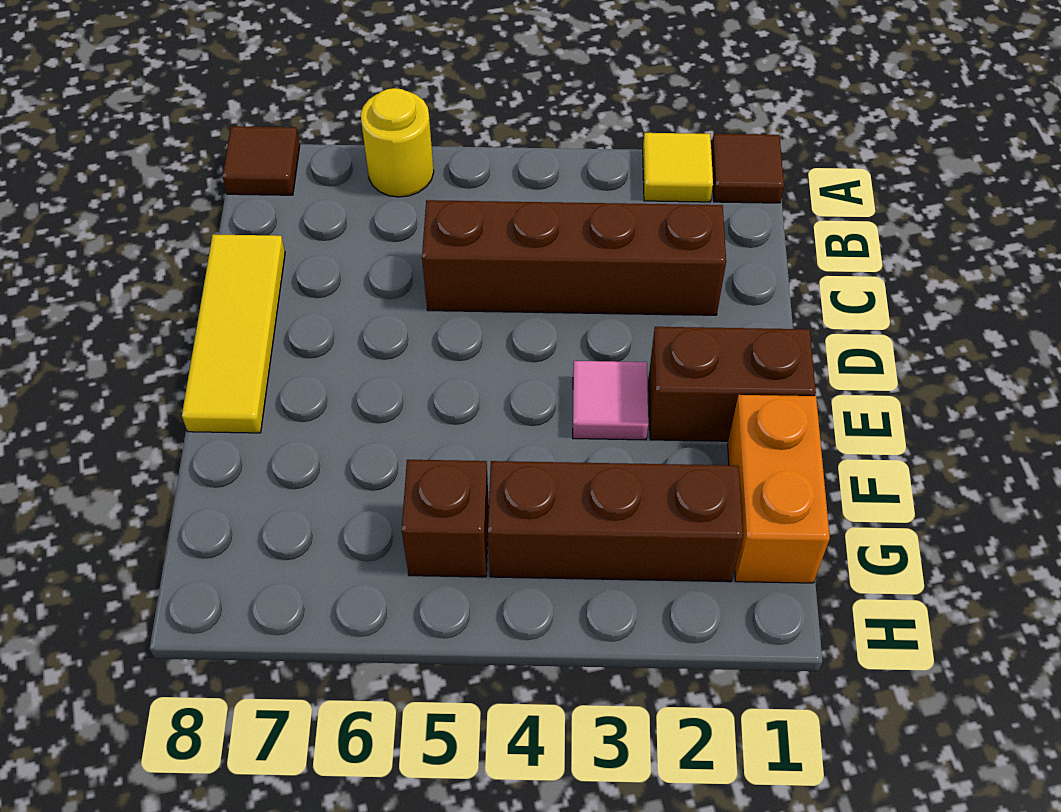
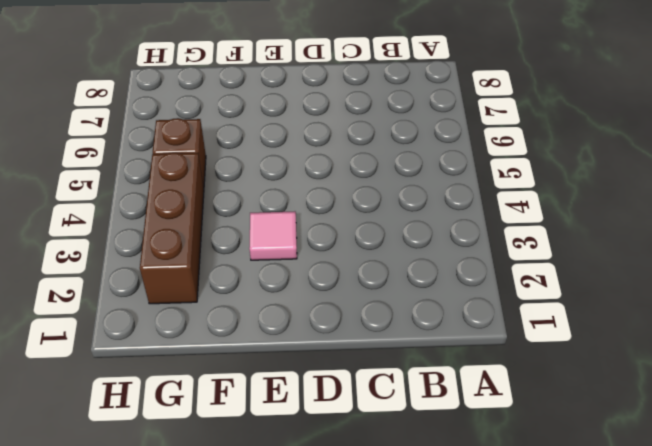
none -> brown tile A1 level 1
none -> yellow tile A2 level 1

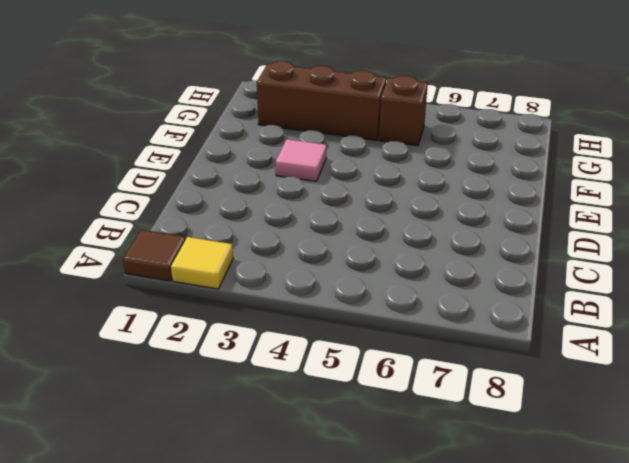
none -> yellow round brick A6 level 1
none -> brown tile A8 level 1

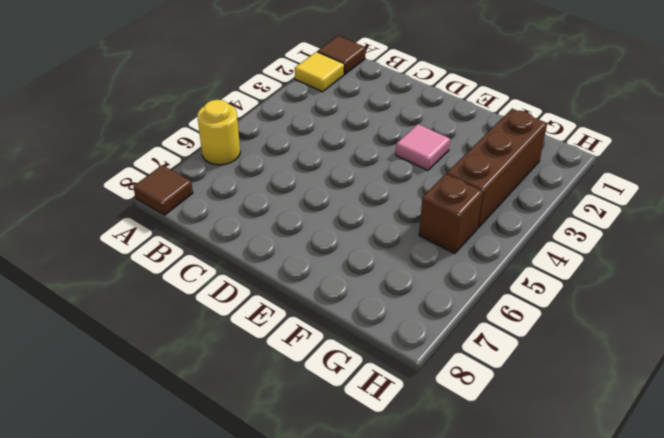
none -> brown brick C2:C5 level 1
none -> yellow tile C8:E8 level 1

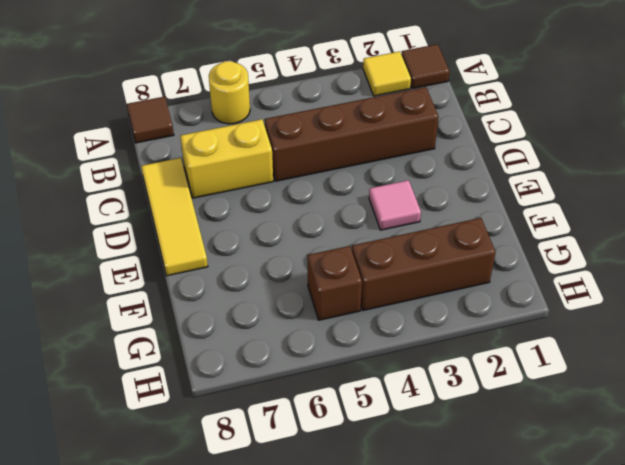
yellow brick C6:C7 level 1 -> none
none -> brown brick E1:E2 level 1
none -> orange brick F1:G1 level 1

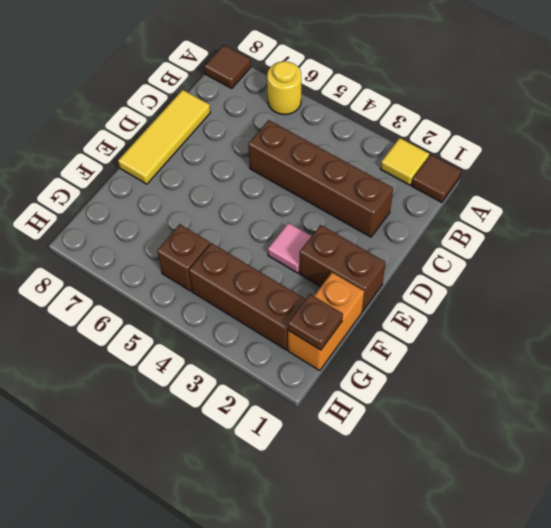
brown plate G1 level 2 -> none

